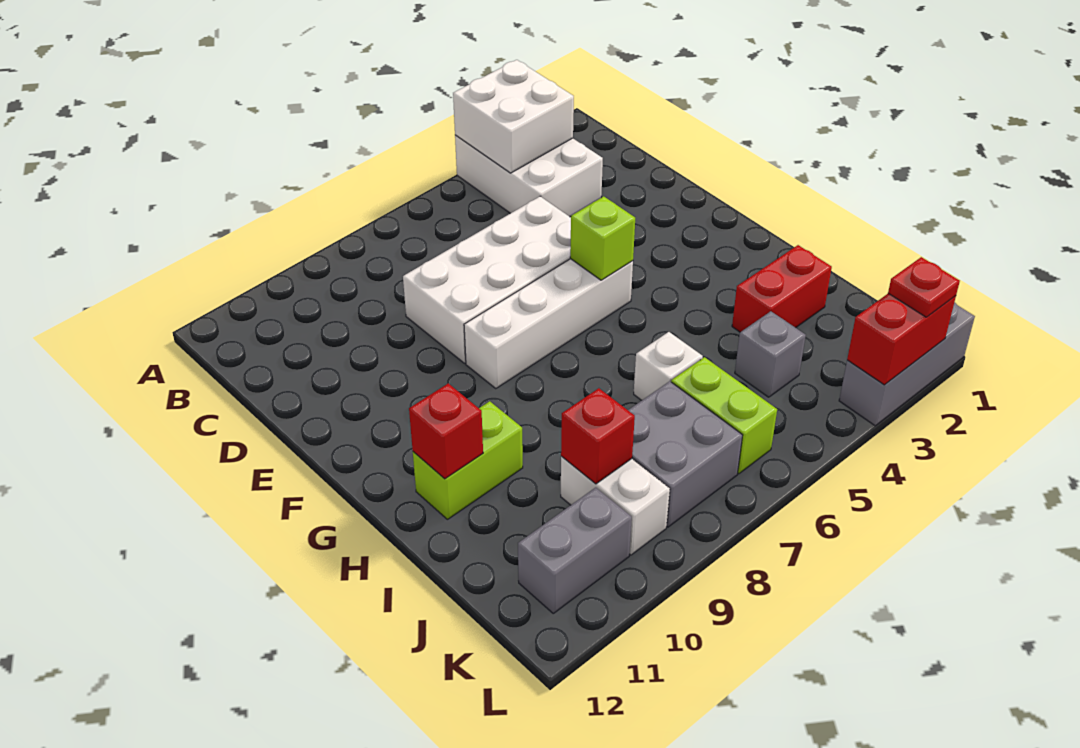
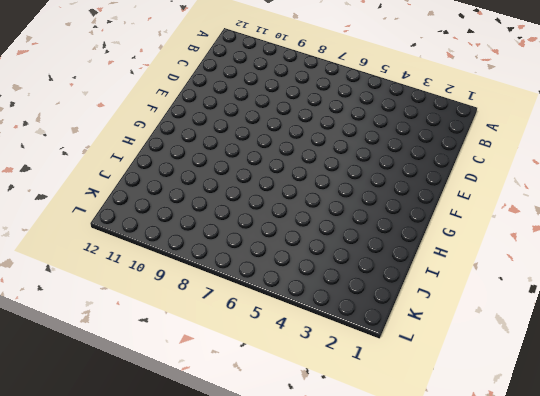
none -> white brick A3:C4 level 1
none -> white brick D5:E8 level 1
none -> white brick F5:F8 level 1

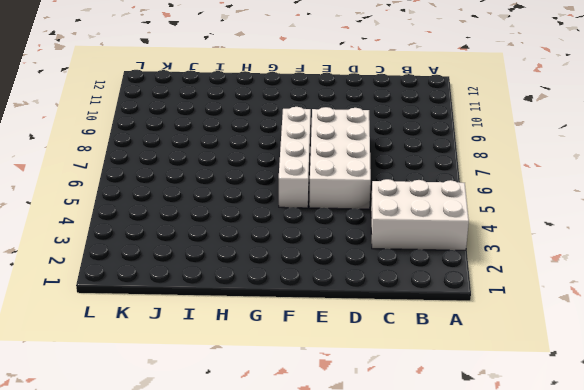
none -> lime brick H10:H11 level 1
none -> red brick I2:I3 level 1
none -> white brick I6 level 1

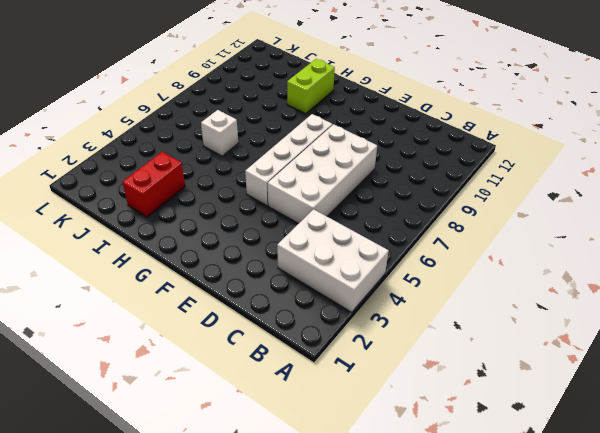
none -> grey brick J4 level 1
none -> lime brick J6:K6 level 1
none -> grey brick J7:K8 level 1

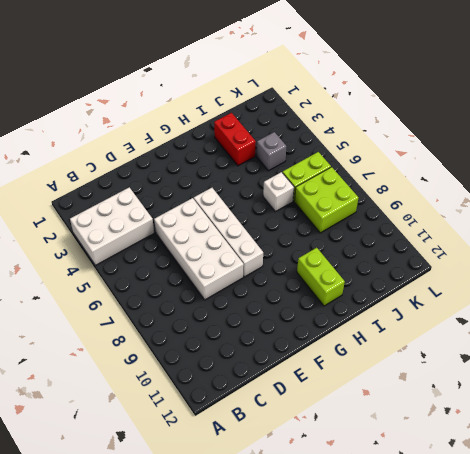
lime brick J7:K8 level 1 -> grey brick J7:K8 level 1
none -> white brick J9:K9 level 1
none -> grey brick K10:K11 level 1
none -> grey brick L1:L3 level 1

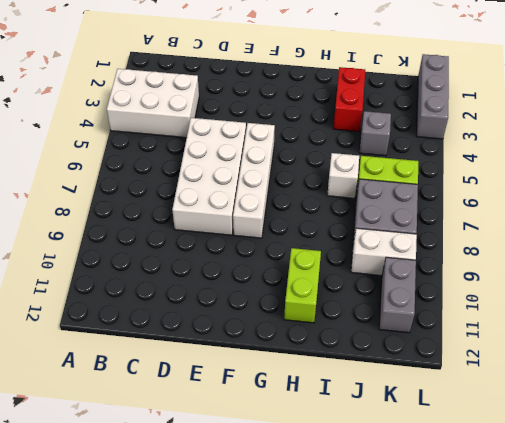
none -> white brick A3:B4 level 2
none -> lime brick F5 level 2
none -> red brick H11 level 2

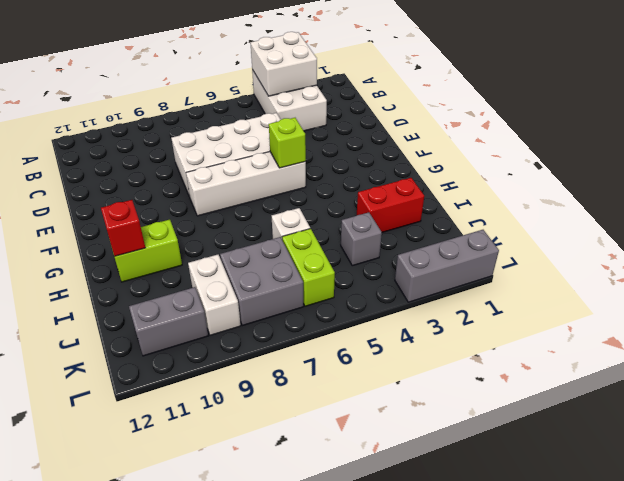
none -> red brick J9 level 2
none -> red brick L2:L3 level 2
none -> red plate L2 level 3

